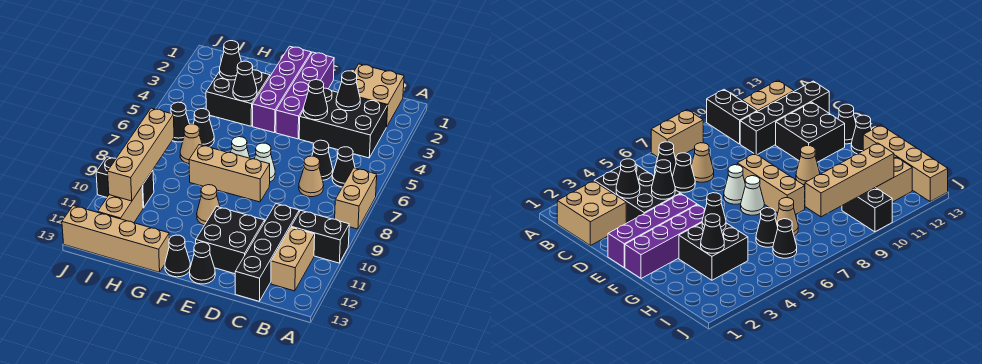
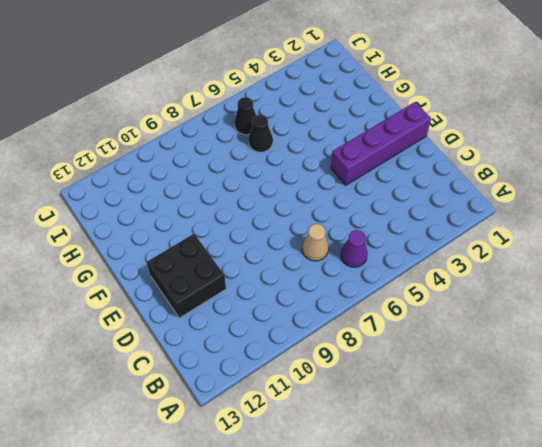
purple cone B6 level 1 -> black cone B6 level 1
none -> tan brick A7:A8 level 1
none -> black brick A10:B10 level 1
none -> tan brick B1:C2 level 1
none -> black brick B3:D4 level 1

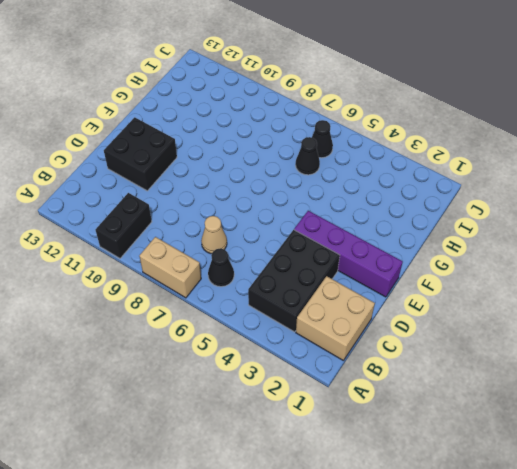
none -> tan brick B11:B12 level 1
none -> black cone C6 level 1
none -> black brick C10:C13 level 1
none -> white cone E7 level 1

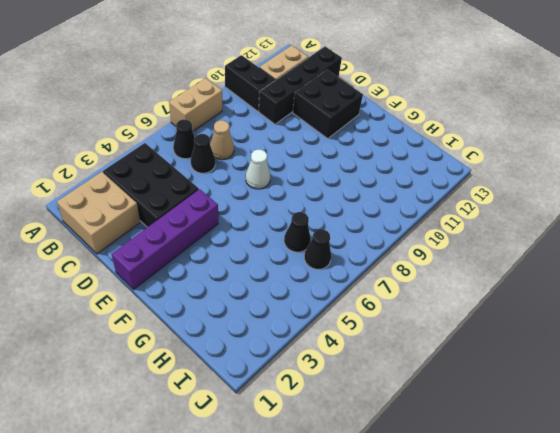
none -> tan brick E8:G8 level 1
none -> black cone E13 level 1
none -> purple brick F1:F4 level 1
none -> white cone F7 level 1

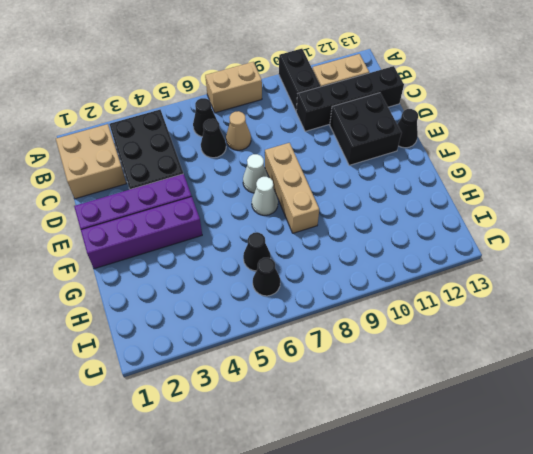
none -> tan cone F10 level 1
none -> black cone F13 level 1
none -> black brick G3:H4 level 1
none -> tan brick G13:J13 level 1

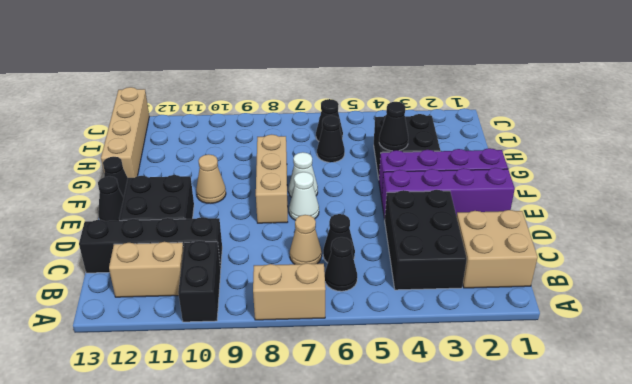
none -> tan cone H7 level 1
none -> black brick I10:J10 level 1
none -> tan brick I11:I12 level 1
none -> black cone C3 level 2

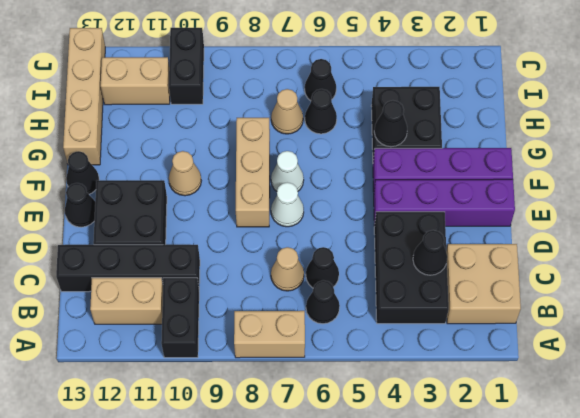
none -> black cone D4 level 2
none -> black cone H3 level 2
none -> tan brick I8:I11 level 2

